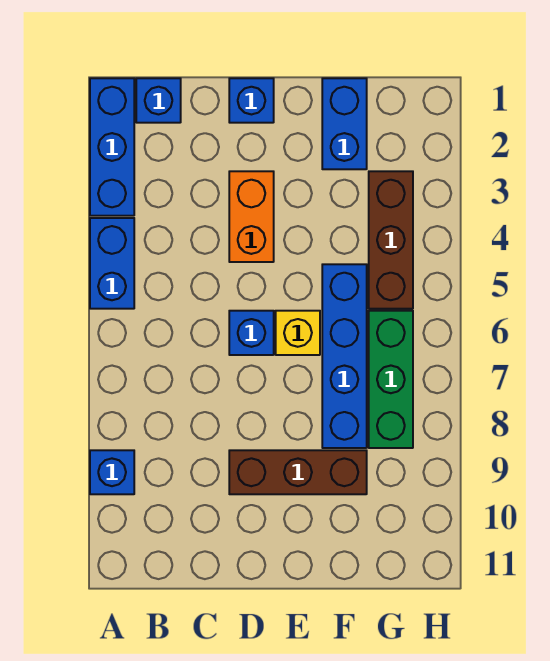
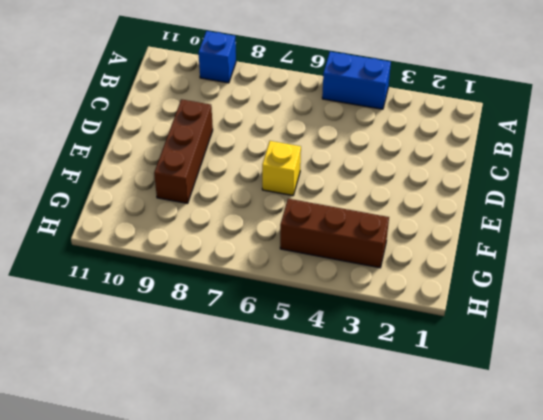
none -> blue brick A1:A3 level 1
none -> blue brick B1 level 1
none -> blue brick D1 level 1

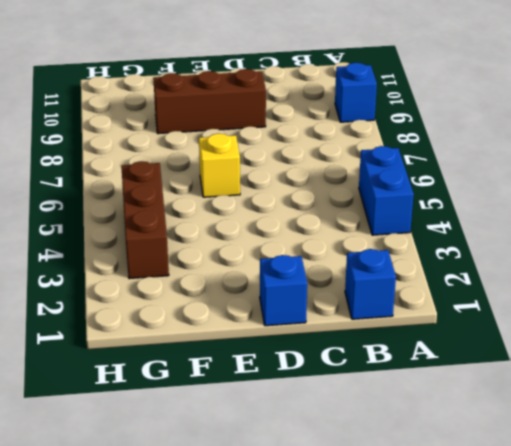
none -> blue brick A1:A3 level 1
none -> orange brick D3:D4 level 1
none -> blue brick D6 level 1

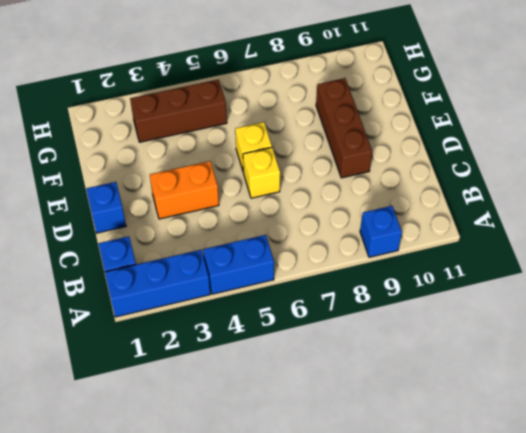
yellow brick D6 level 1 -> blue brick D6 level 1
none -> blue brick F1:F2 level 1
none -> blue brick F5:F8 level 1
none -> green brick G6:G8 level 1

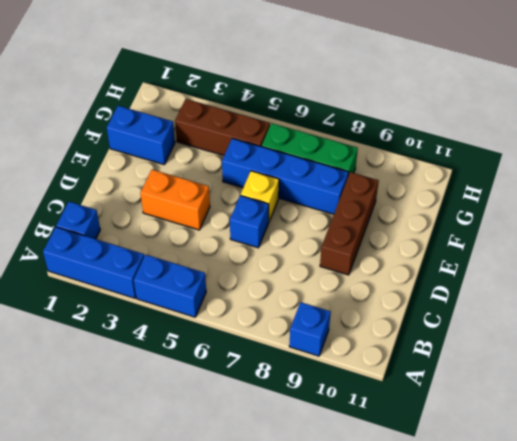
none -> blue brick D1 level 1

